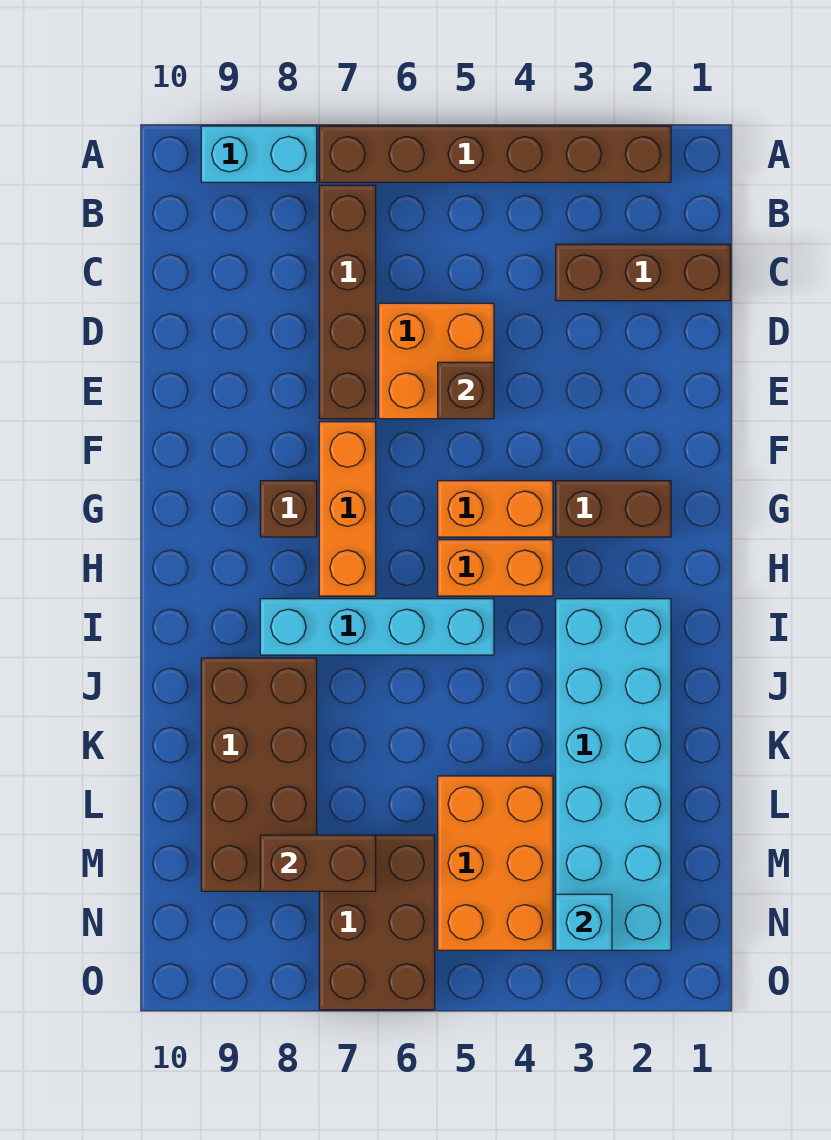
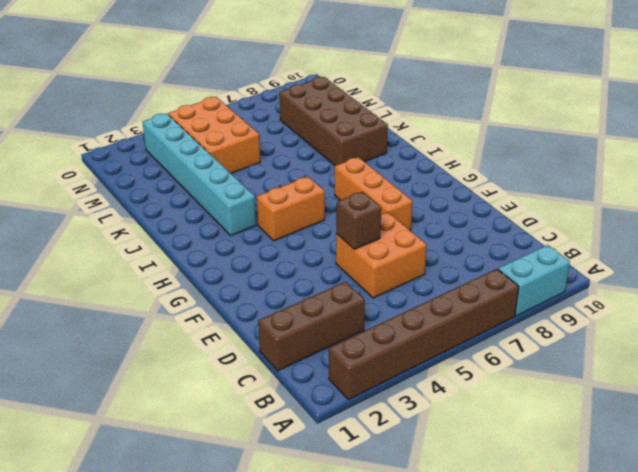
cyan brick I3:N3 level 1 -> cyan brick I2:N3 level 1
none -> brown brick B7:E7 level 1
none -> brown brick G2:G3 level 1
none -> orange brick G4:G5 level 1

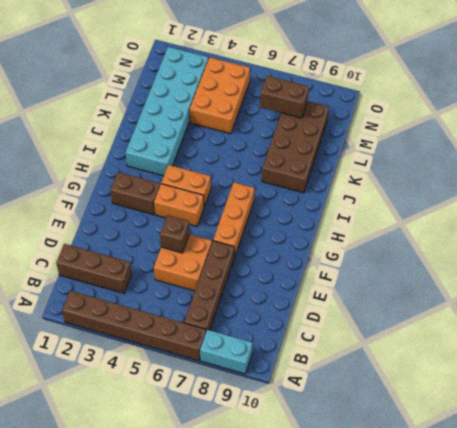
none -> brown brick G8 level 1
none -> cyan brick I5:I8 level 1
none -> brown brick M6:O7 level 1

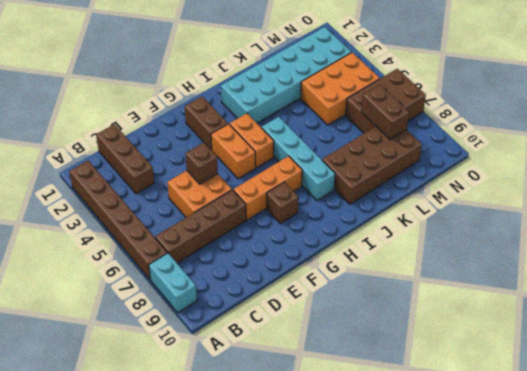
none -> cyan brick N3 level 2

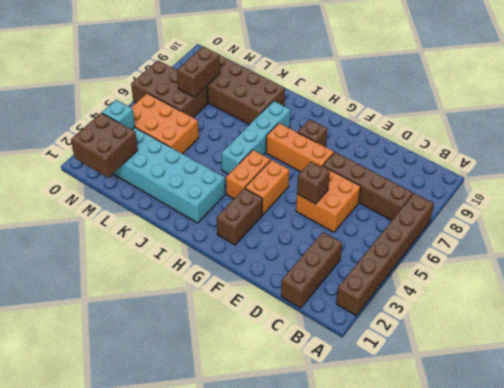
brown brick M1:N2 level 2 -> none
none -> cyan brick A8:A9 level 1

